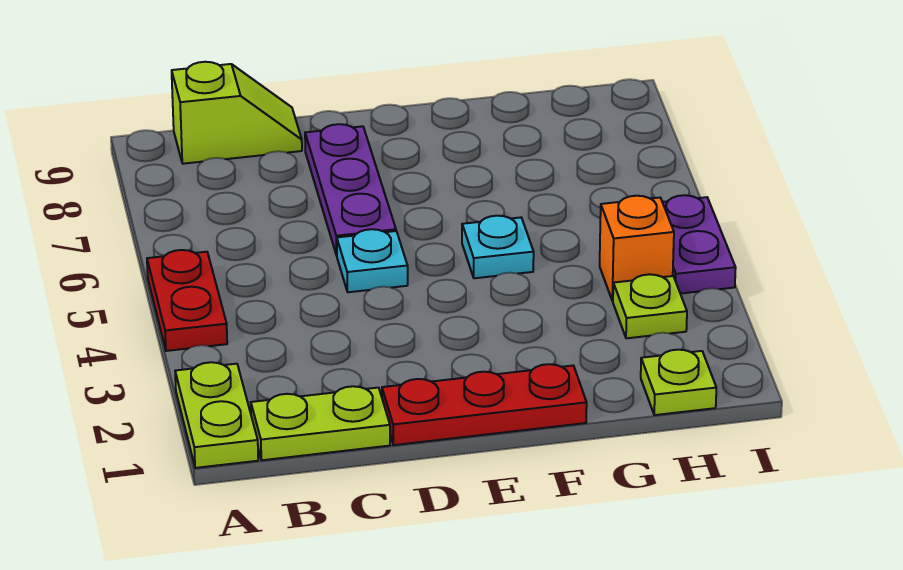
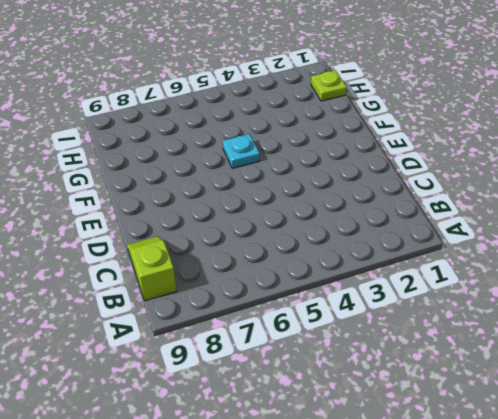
none -> lime plate A1:A2 level 1
none -> red plate A4:A5 level 1
none -> lime plate B1:C1 level 1

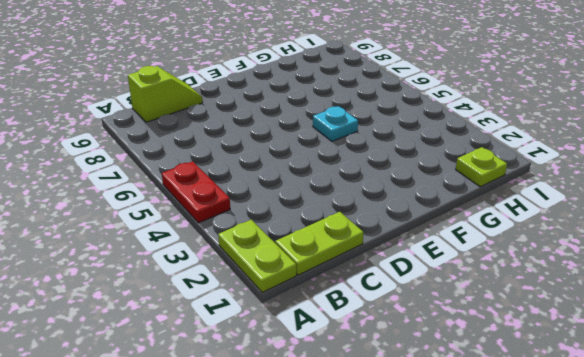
none -> red plate D1:F1 level 1
none -> cyan plate D5 level 1
none -> purple plate D6:D8 level 1

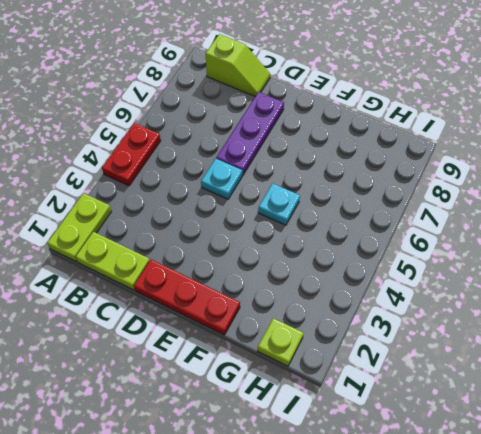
none -> lime plate H3 level 1
none -> orange brick H4 level 1
none -> purple plate I4:I5 level 1

